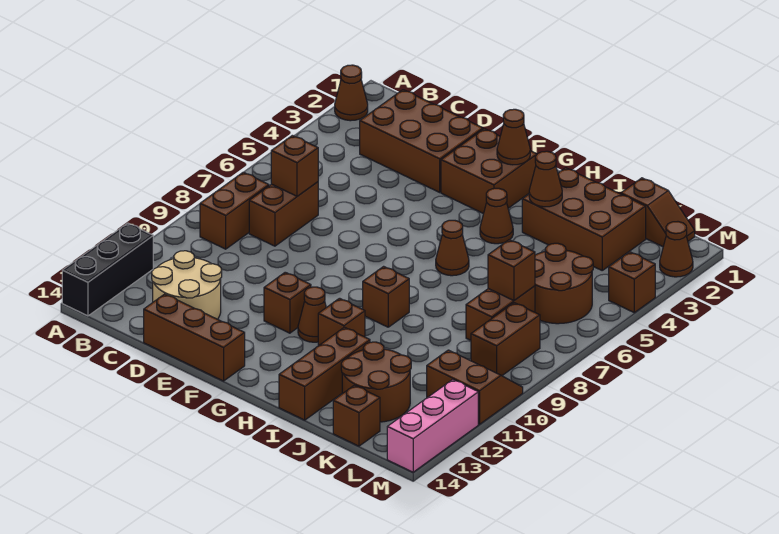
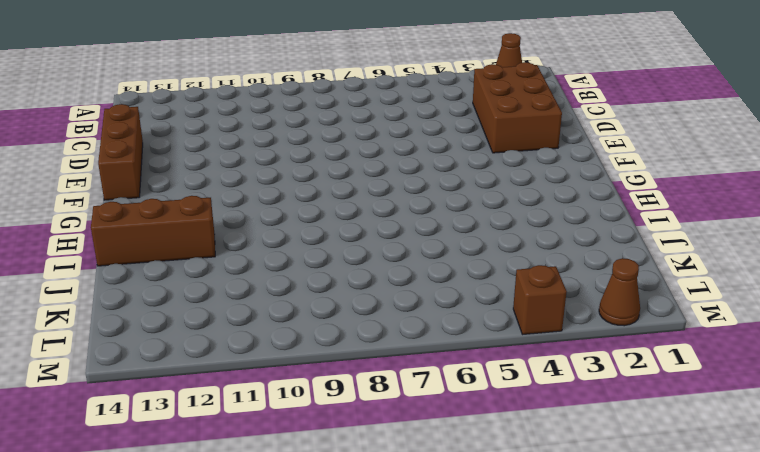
none -> black brick A12:A14 level 1
none -> brown brick B8:B9 level 1
none -> brown brick C7:C8 level 1
none -> tan round brick C12:D13 level 1

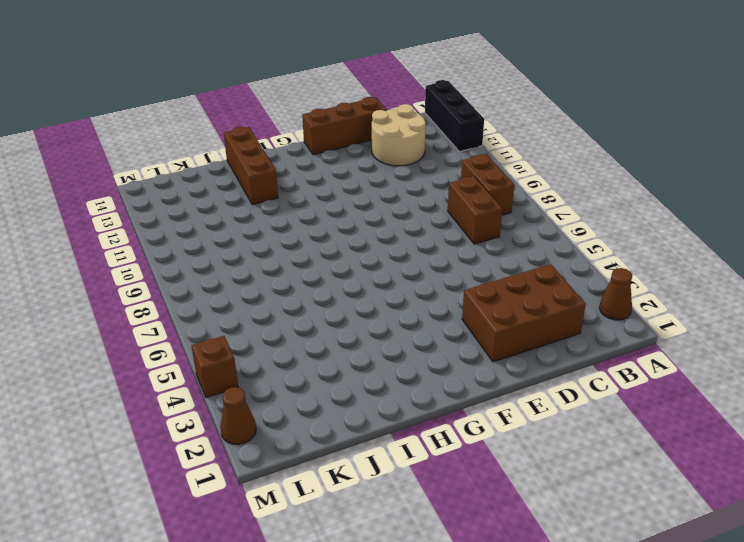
none -> brown brick F2:G3 level 1
none -> brown brick F11 level 1
none -> brown cone G11 level 1
none -> brown cone H4 level 1

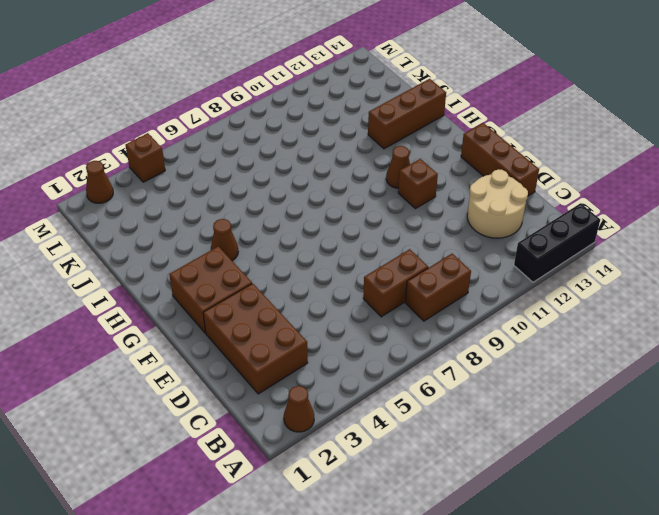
none -> brown cone H6 level 1
none -> brown brick H9 level 1
none -> brown brick H11 level 1
none -> brown brick I2:K3 level 1

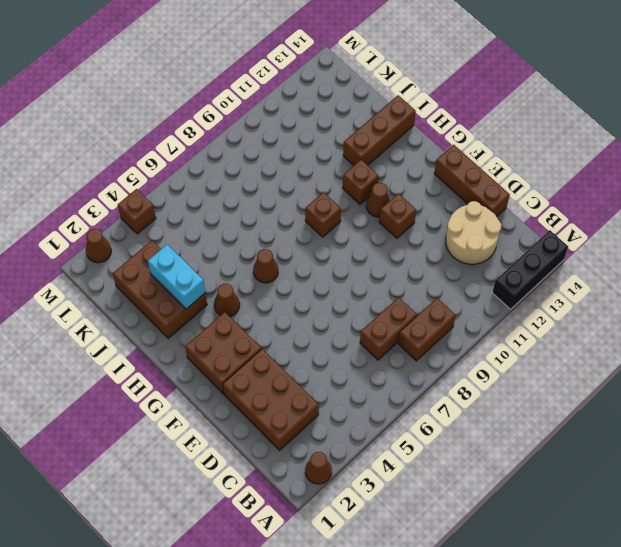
cyan brick I3:J3 level 2 -> brown cone I3 level 2
none -> brown round brick J12:K13 level 1
none -> brown slope K1:L1 level 1 top K
none -> brown round brick K5:L6 level 1
none -> brown brick K7:K8 level 1

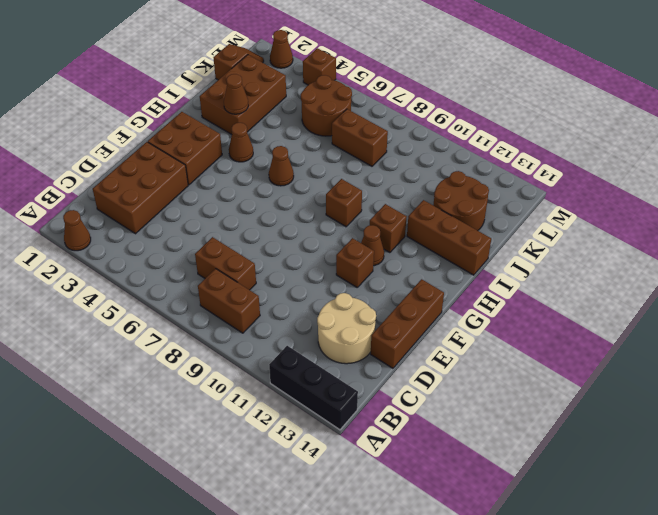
none -> brown brick K14 level 1
none -> brown brick L8:L9 level 1
none -> brown slope L10:M11 level 1 top 11
none -> pink brick M12:M14 level 1

